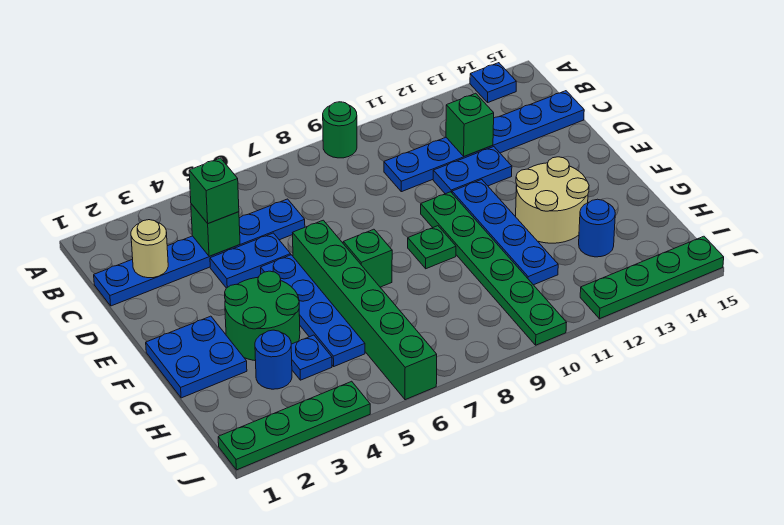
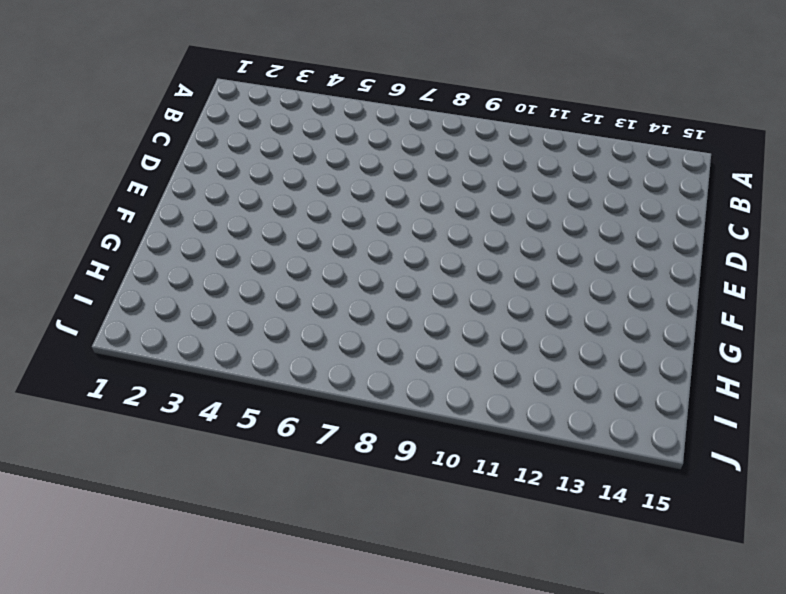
none -> green round brick A9 level 1
none -> blue plate A14 level 1
none -> blue plate C1:C6 level 1

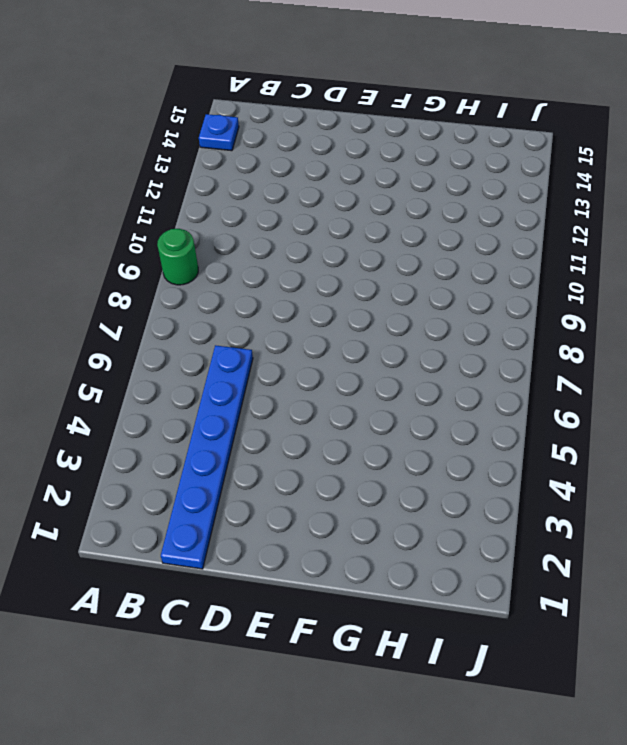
none -> blue plate C10:C15 level 1
none -> blue plate D4:D5 level 1
none -> blue plate D11:D12 level 1

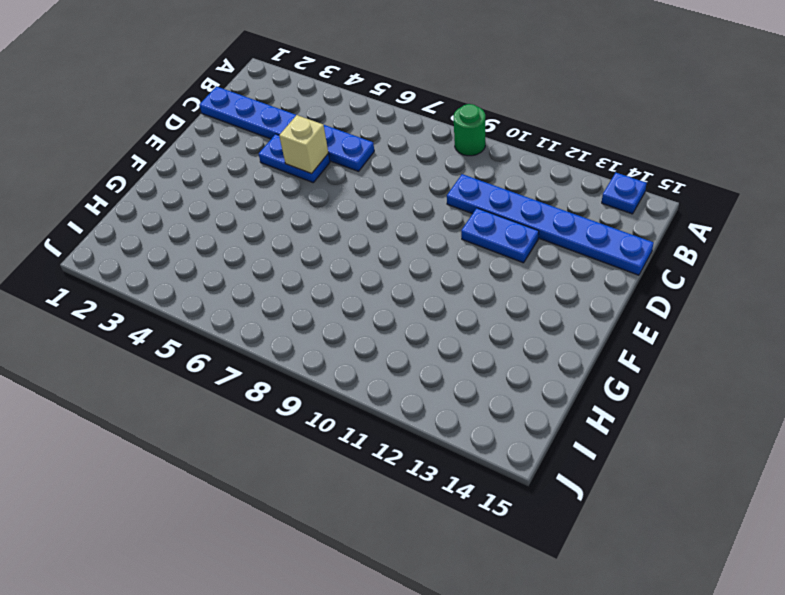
tan brick D5 level 2 -> none
none -> blue plate E5:H5 level 1
none -> green brick E6:J6 level 1
none -> green plate E10:J10 level 1

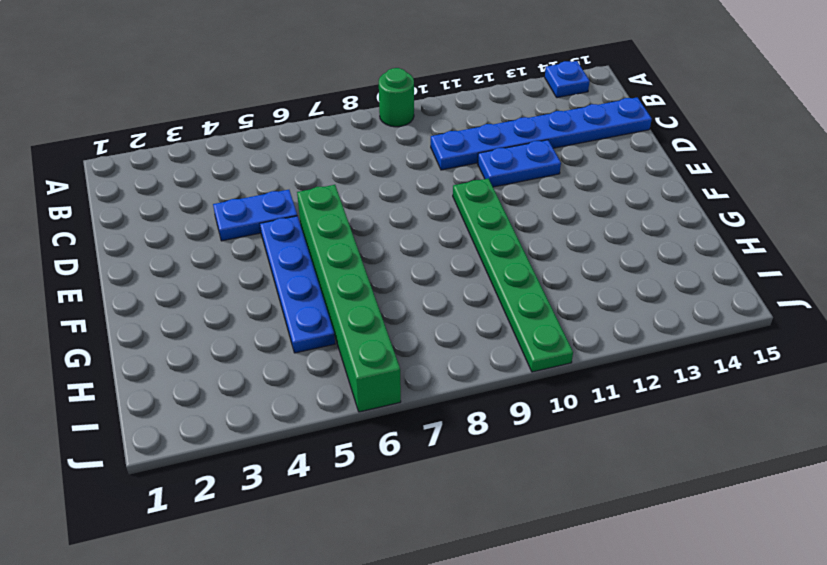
none -> blue plate C1:C6 level 1
none -> blue plate E11:H11 level 1
none -> blue plate F1:G2 level 1

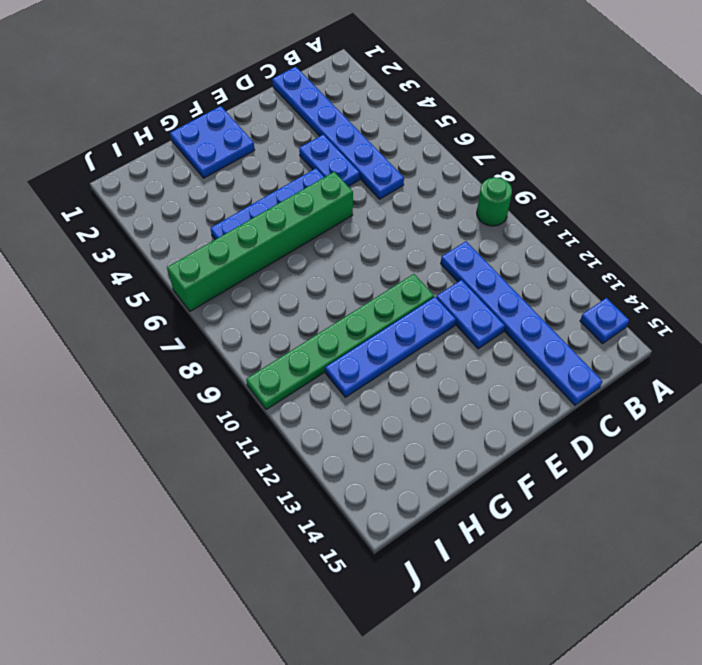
none -> green round brick F3:G4 level 1
none -> green brick F7 level 1
none -> green plate F9 level 1

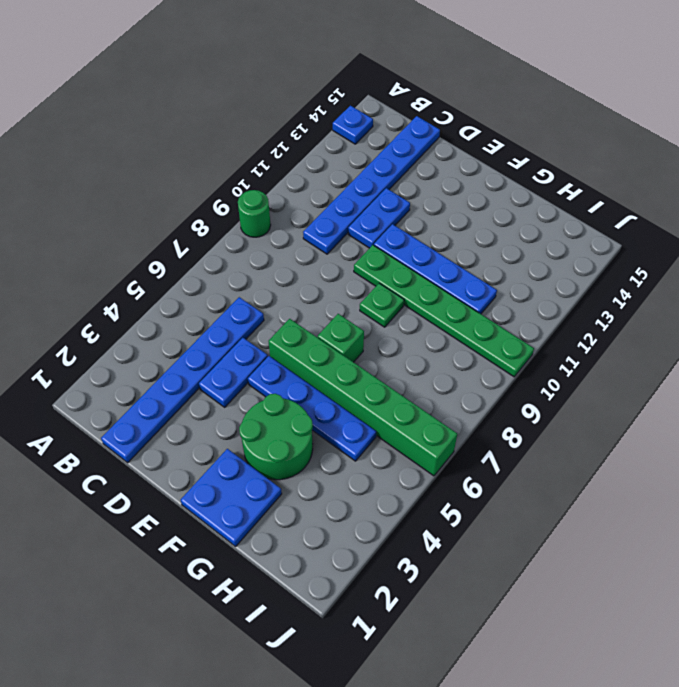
none -> tan round brick F12:G13 level 1
none -> blue round brick H3 level 1
none -> blue plate H4 level 1

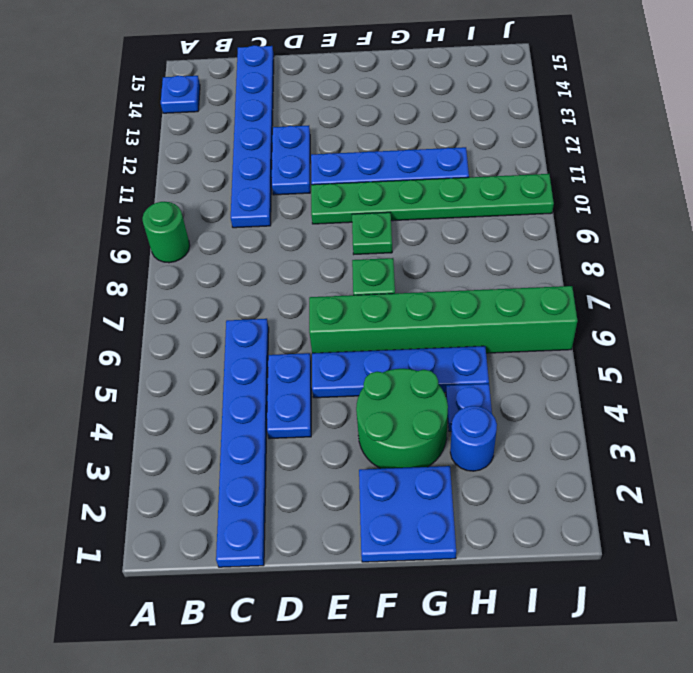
none -> tan round brick F12:G13 level 1
none -> blue round brick H13 level 1
none -> green plate J1:J4 level 1

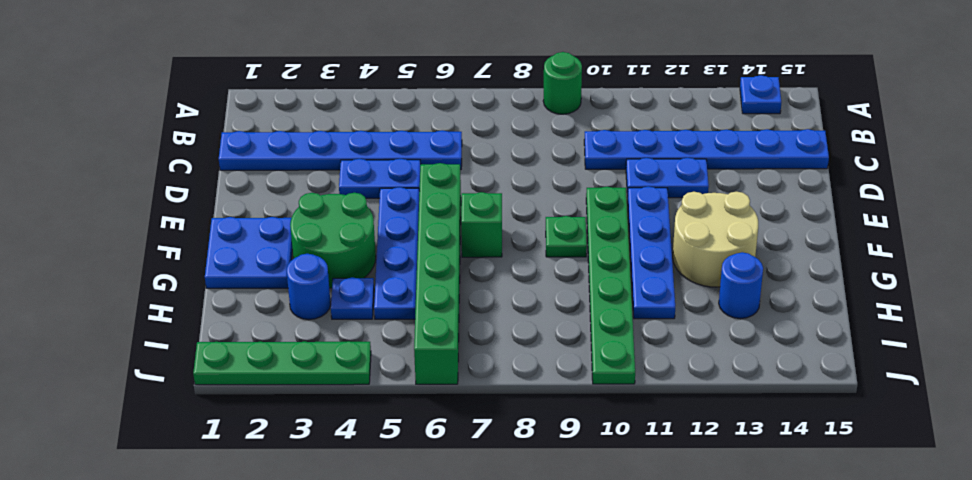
none -> green plate J12:J15 level 1
none -> tan round brick C2 level 2
none -> green brick C4 level 2

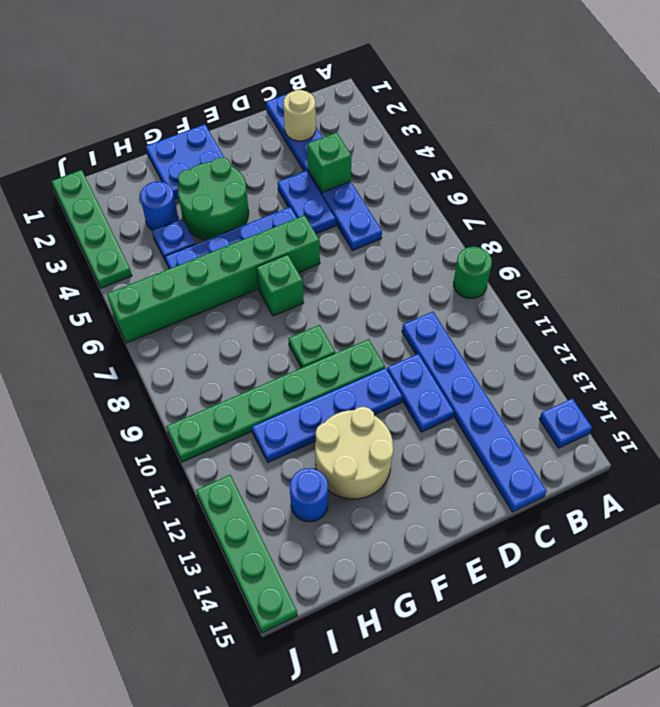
none -> green brick C12 level 2
none -> green brick C4 level 3

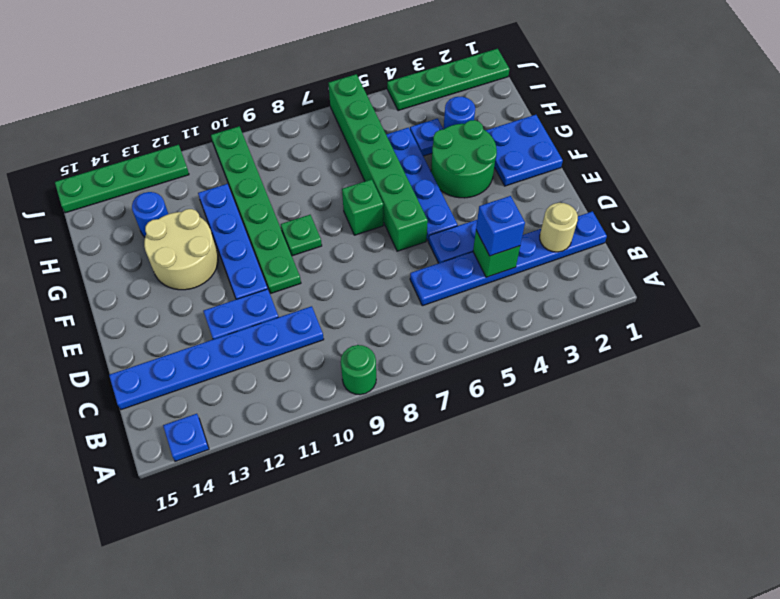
blue brick C4 level 3 -> green brick C4 level 3
none -> green brick C12 level 2

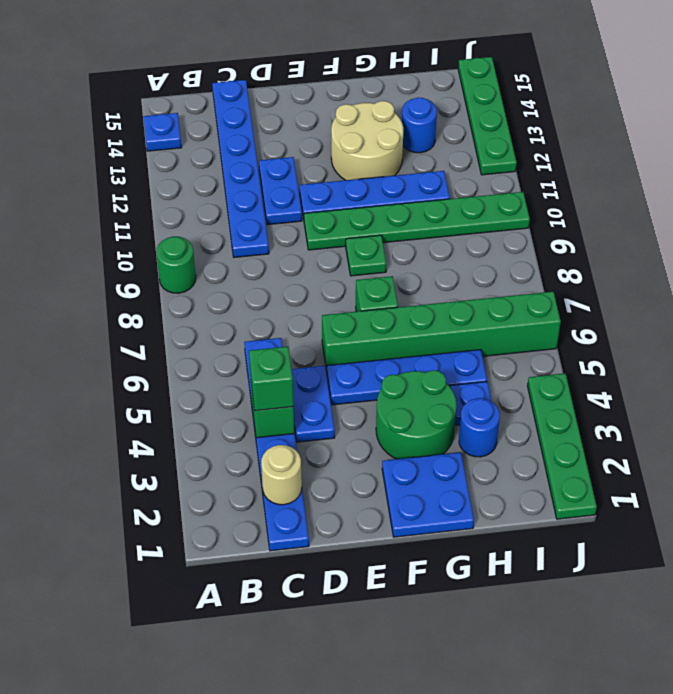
none -> green brick C12 level 2

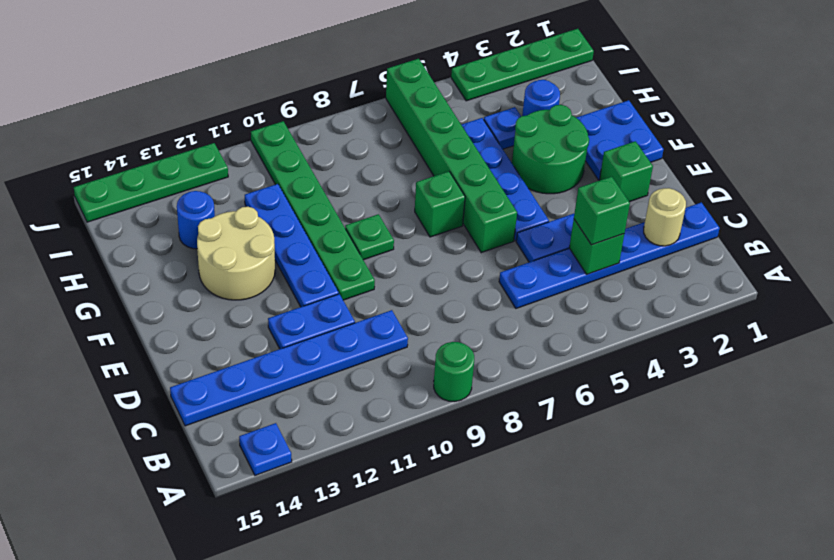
green brick E2 level 1 -> green brick C12 level 2

